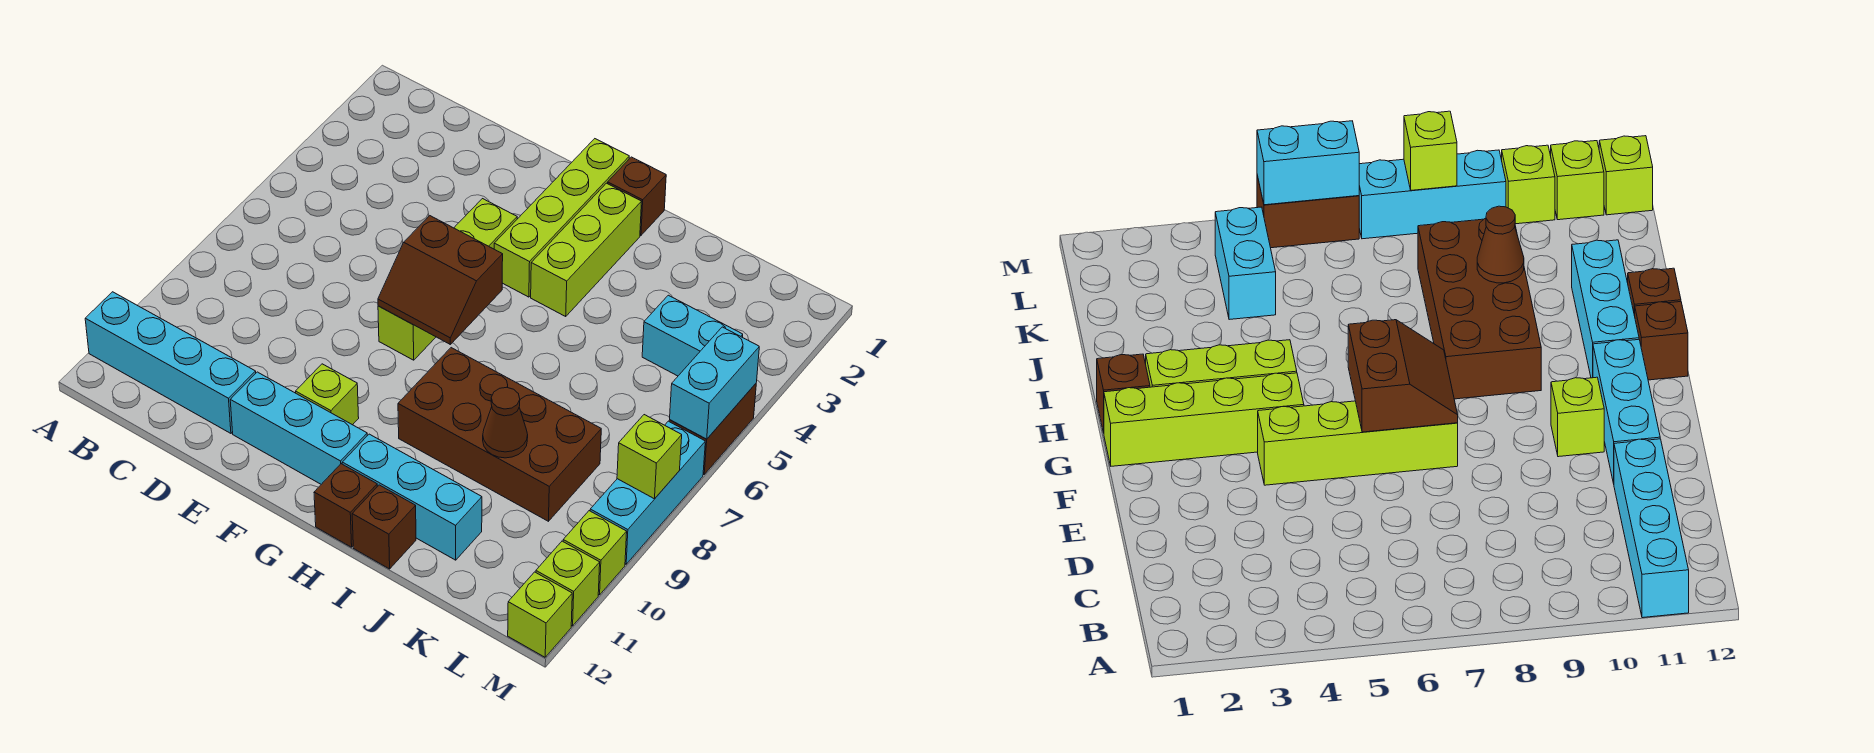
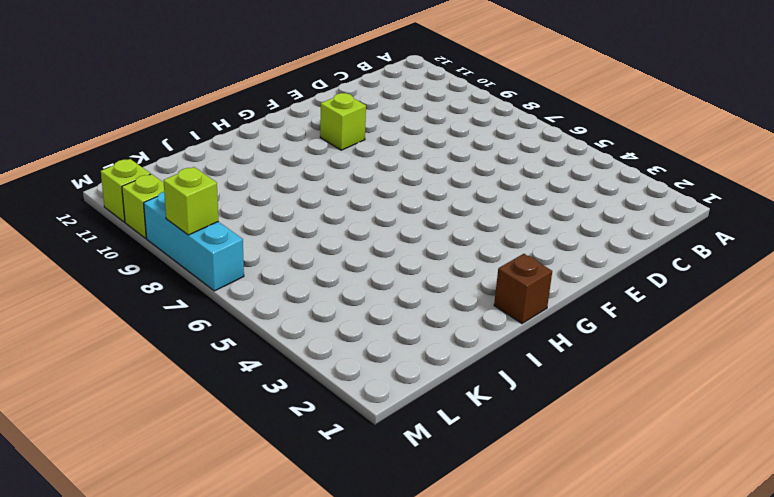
none -> cyan brick A11:D11 level 1
none -> cyan brick E11:G11 level 1
none -> lime brick F4:F7 level 1

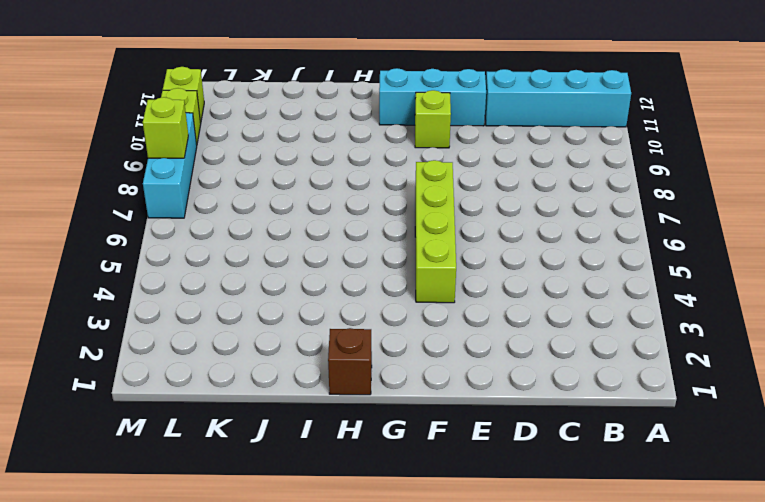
none -> lime brick G1:G4 level 1
none -> lime brick H2:H4 level 1
none -> brown brick H8:K9 level 1

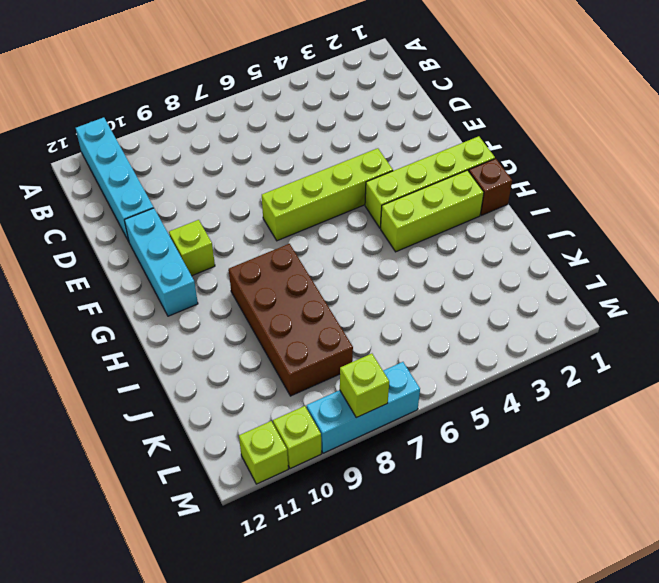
none -> cyan brick H11:J11 level 1
none -> brown brick H12 level 1
none -> brown brick I12 level 1

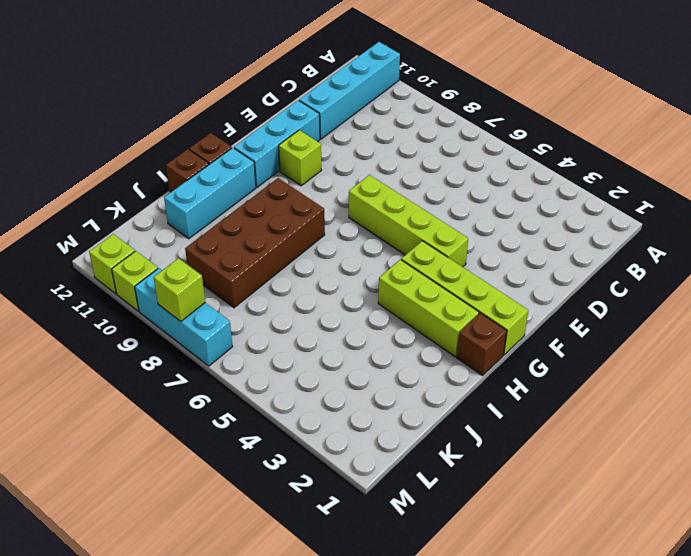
none -> cyan brick K4:L4 level 1
none -> brown brick M5:M6 level 1
none -> lime brick M12 level 1

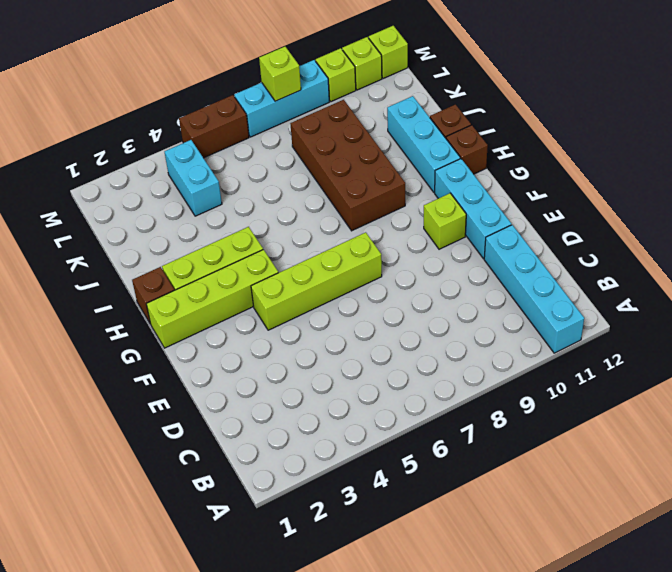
none -> brown slope F6:G7 level 2 top 6
none -> brown cone J9 level 2
none -> cyan brick M5:M6 level 2

